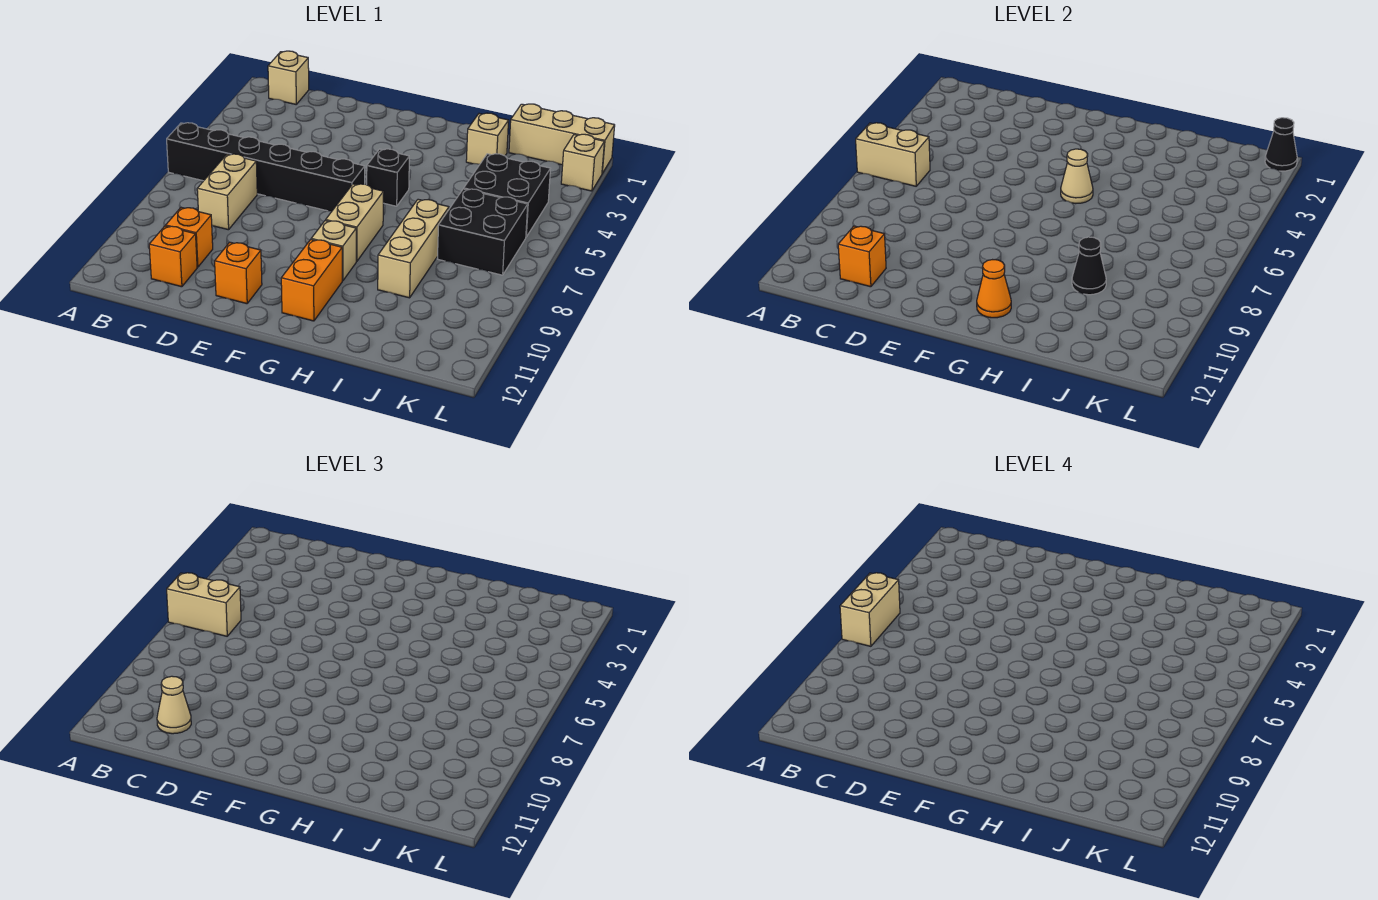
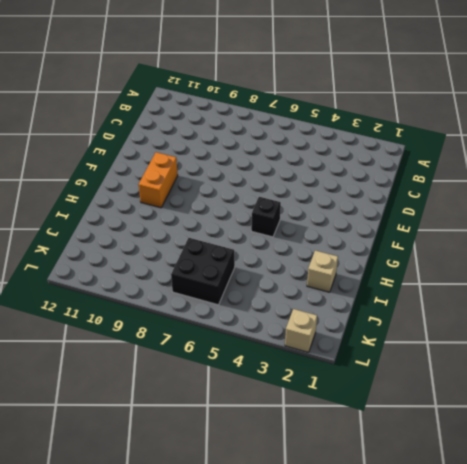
orange brick F10:G10 level 1 -> orange brick G10:G11 level 1
none -> black brick A6:F6 level 1
none -> tan brick B1 level 1
none -> tan brick C7:C8 level 1

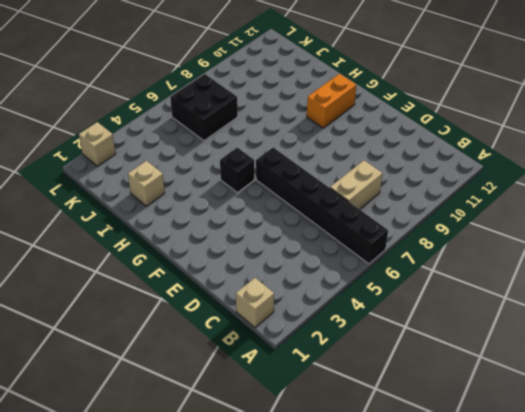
none -> orange brick C10 level 1
none -> orange brick C11 level 1
none -> orange brick E11 level 1

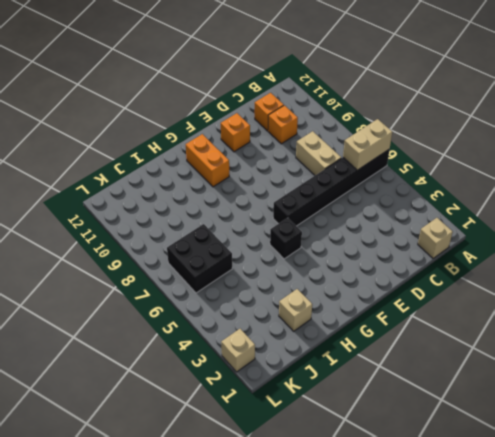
none -> tan brick G7:G8 level 1
none -> tan brick G9 level 1
none -> tan brick I7:I9 level 1

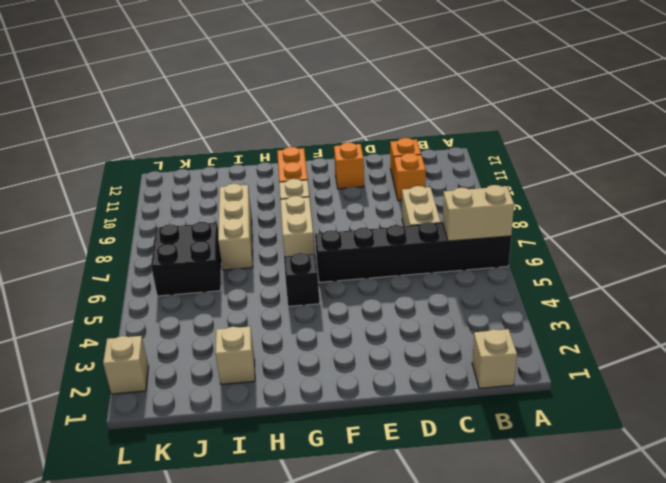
none -> tan brick J1:L1 level 1
none -> black brick J4:K5 level 1
none -> orange brick C11 level 2

